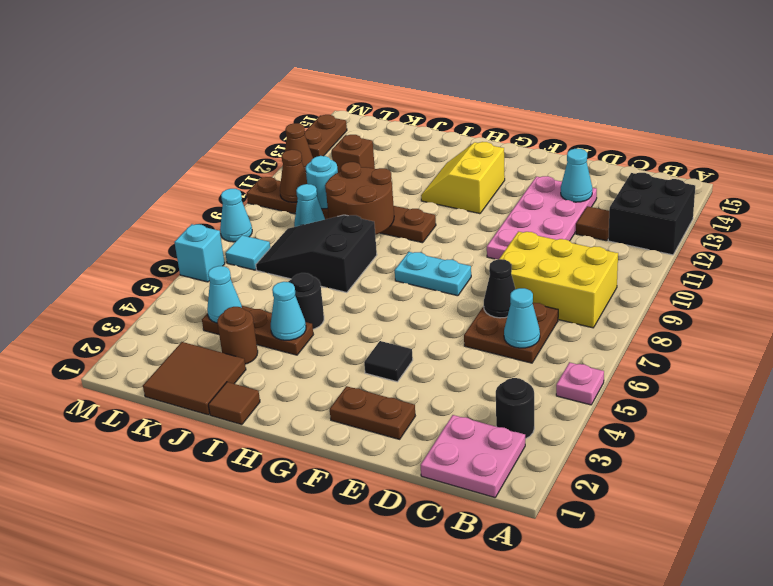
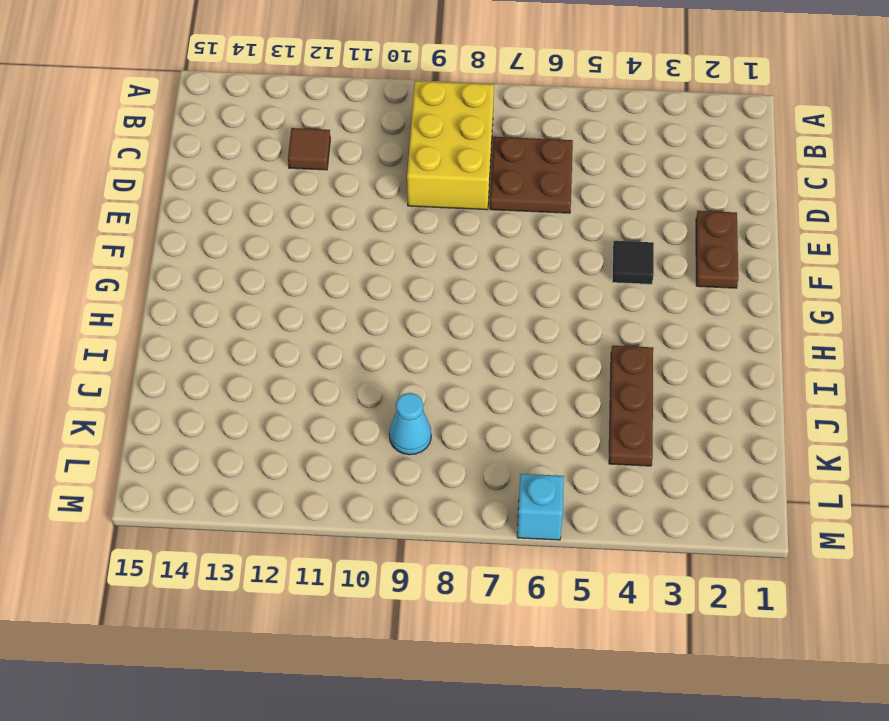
none -> pink plate A5 level 1
none -> black brick A12:B13 level 1
none -> pink plate B1:C2 level 1
none -> black round brick B3 level 1

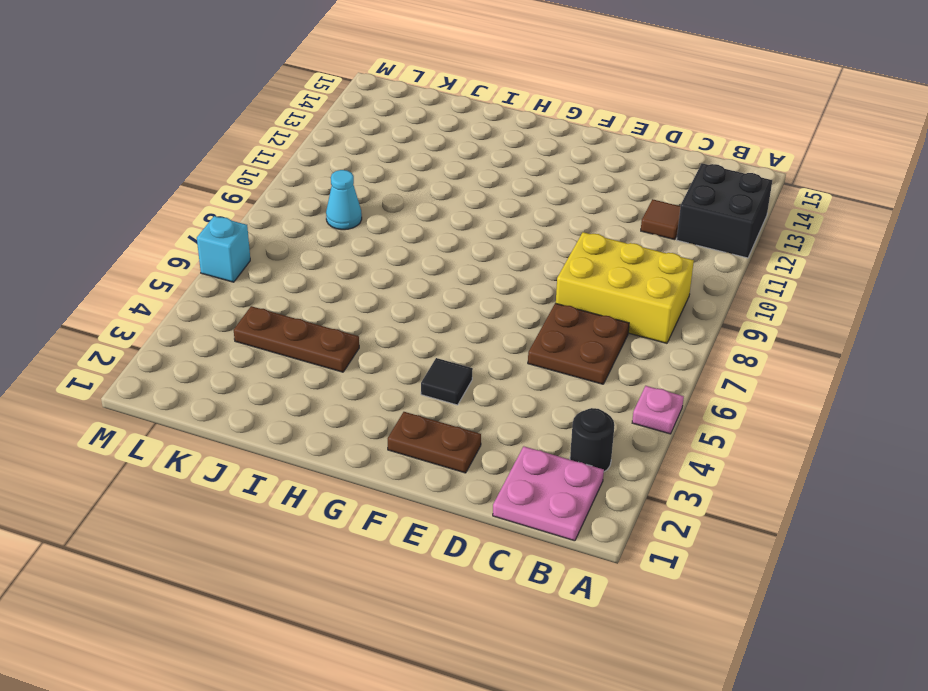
none -> pink plate D10:E13 level 1
none -> cyan plate F8:G8 level 1
none -> yellow slope G12:H13 level 1 top G
none -> brown plate H10:M10 level 1

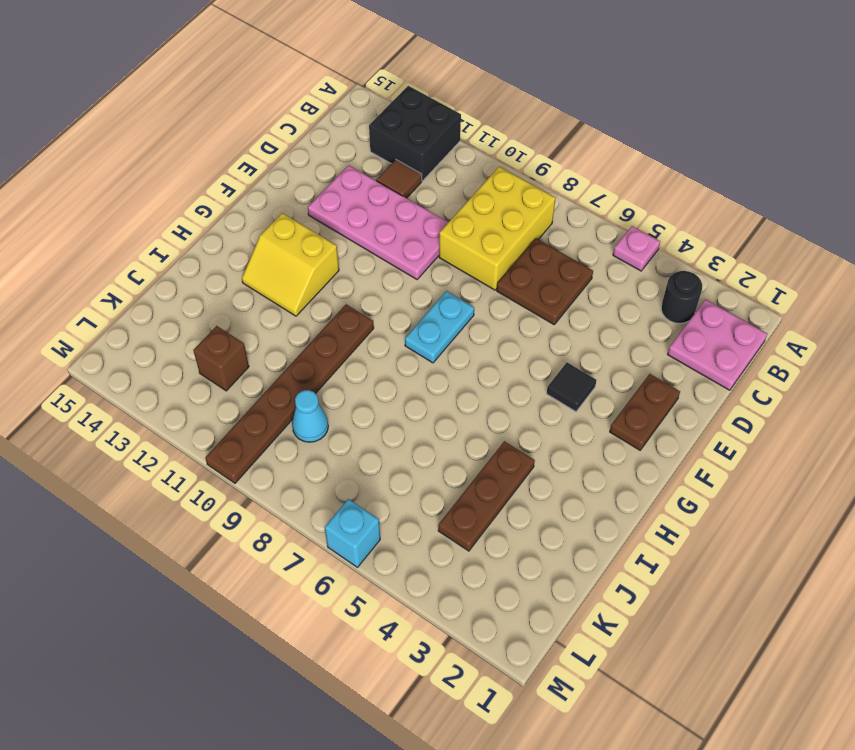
none -> brown tile I1 level 1
none -> black round brick I5 level 1
none -> black slope I7:K8 level 1 top I
none -> brown tile J1:K2 level 1

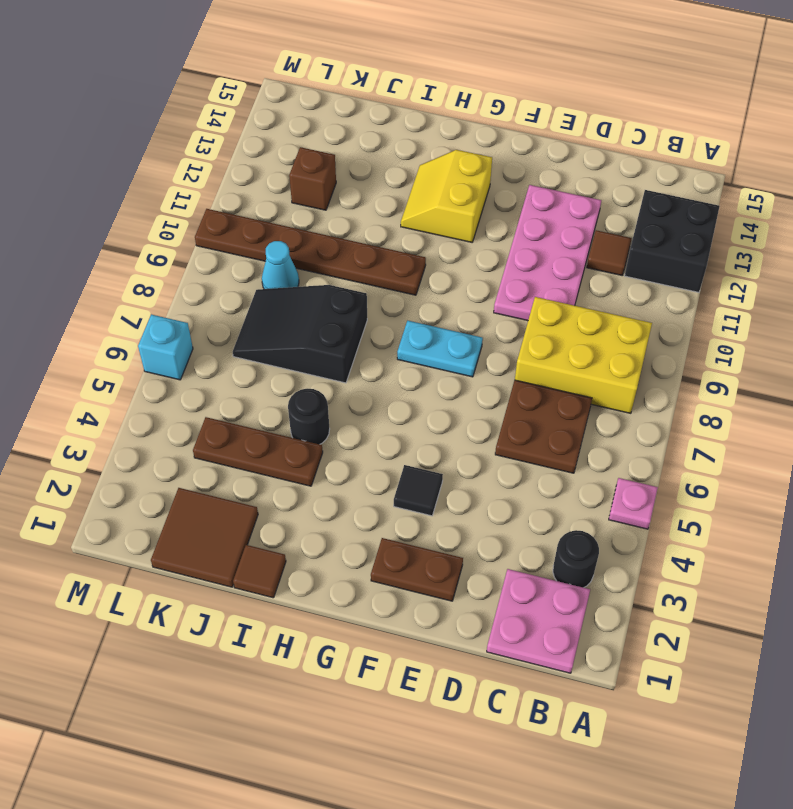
none -> brown round brick J3 level 1
none -> cyan tile L7 level 1
none -> cyan cone M8 level 1
none -> brown cone M12 level 1

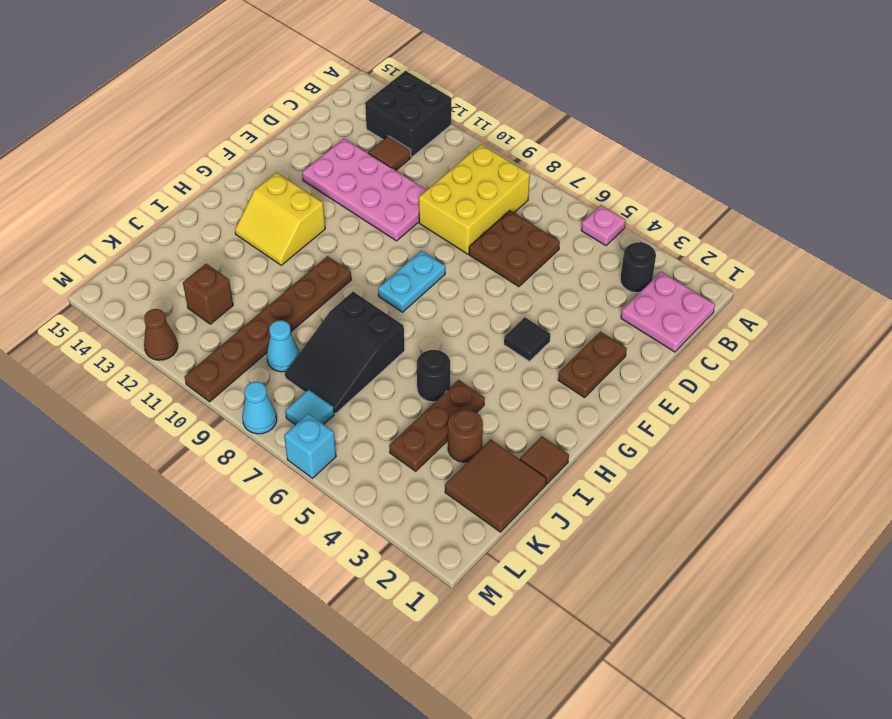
none -> brown plate M13:M14 level 1
none -> cyan cone C6 level 2
none -> black cone D7 level 2
none -> cyan cone D13 level 2

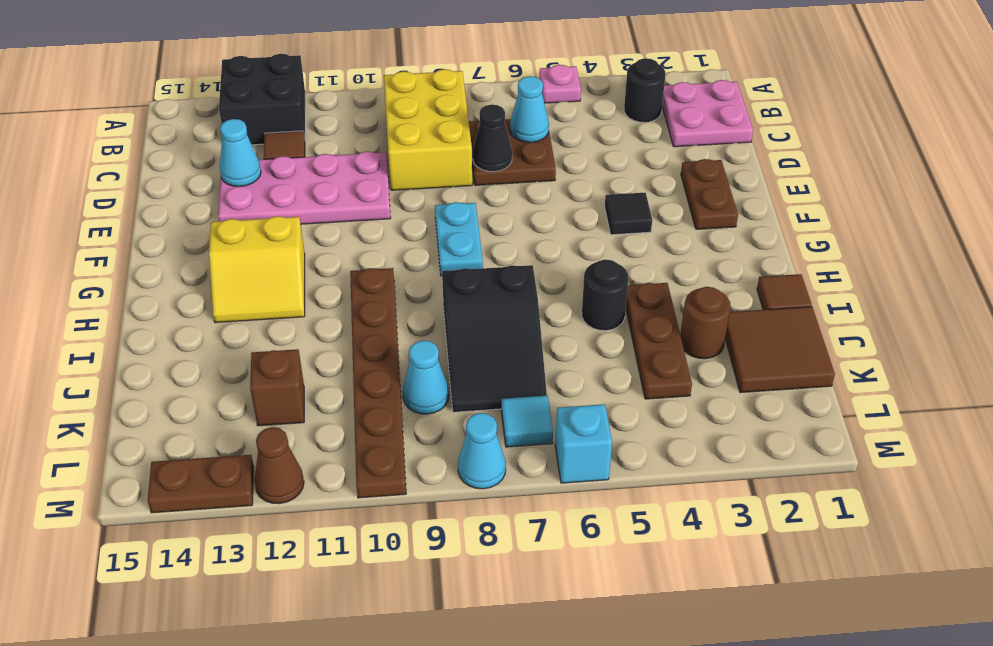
none -> cyan cone I4 level 2
none -> brown round brick I9:J10 level 2
none -> cyan cone K4 level 2
none -> cyan round brick K10 level 2

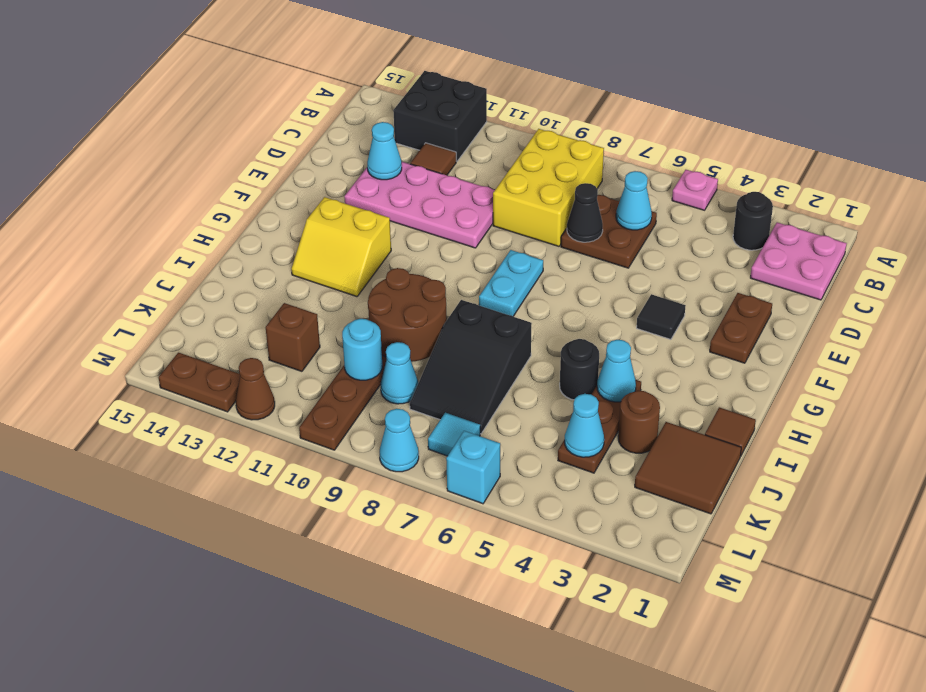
none -> brown cone L10 level 2

